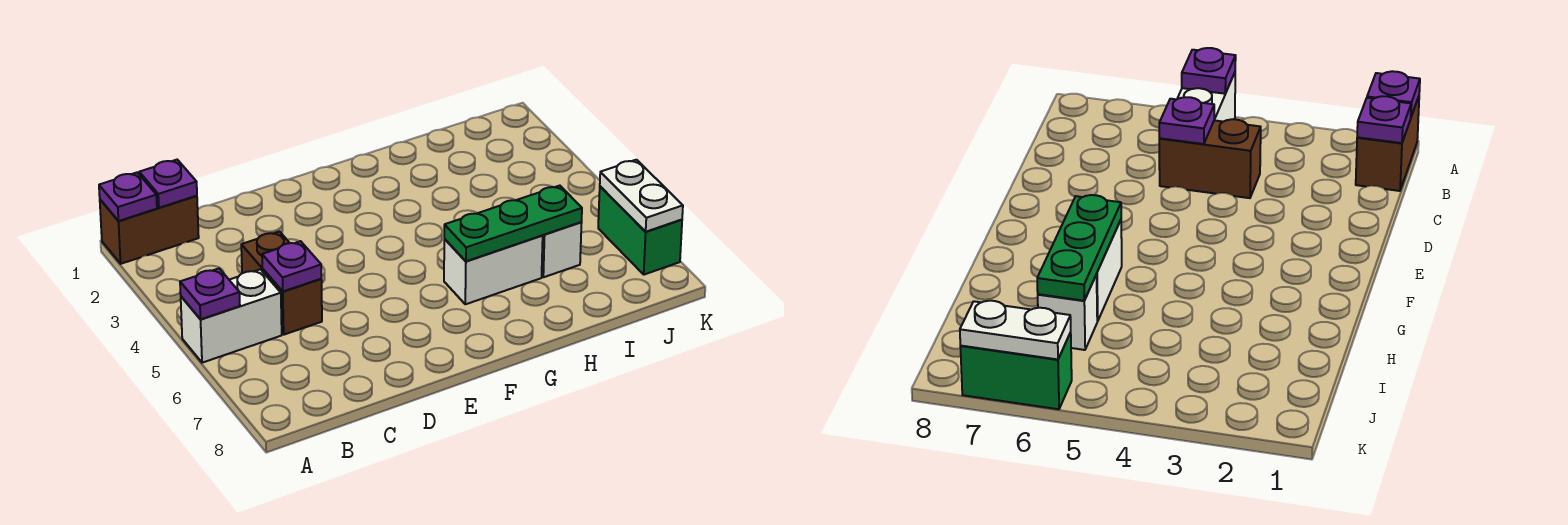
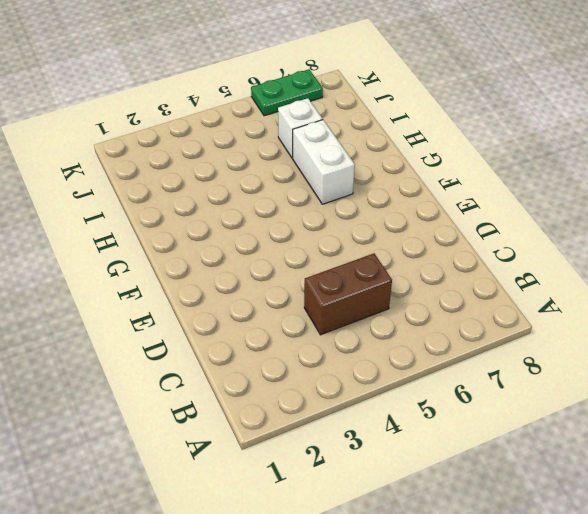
green plate K6:K7 level 1 -> green brick K6:K7 level 1
none -> brown brick A1:B1 level 1
none -> white brick A5:B5 level 1
none -> purple plate A1 level 2

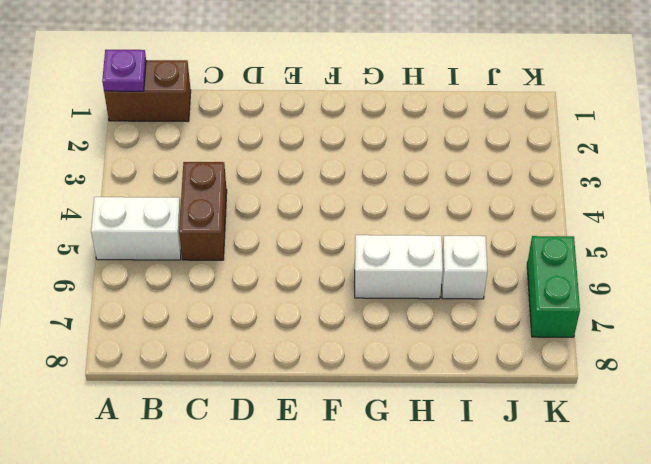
none -> purple plate A5 level 2
none -> purple plate B1 level 2
none -> purple plate C5 level 2

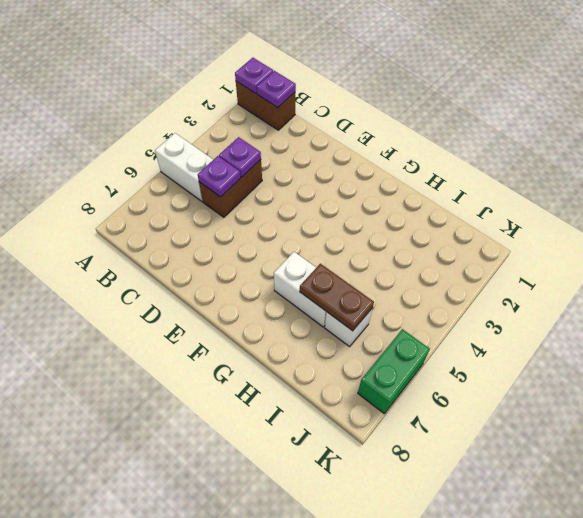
purple plate C4 level 2 -> purple plate A5 level 2
brown plate H6:I6 level 2 -> green plate G6:I6 level 2
none -> white plate K6:K7 level 2

